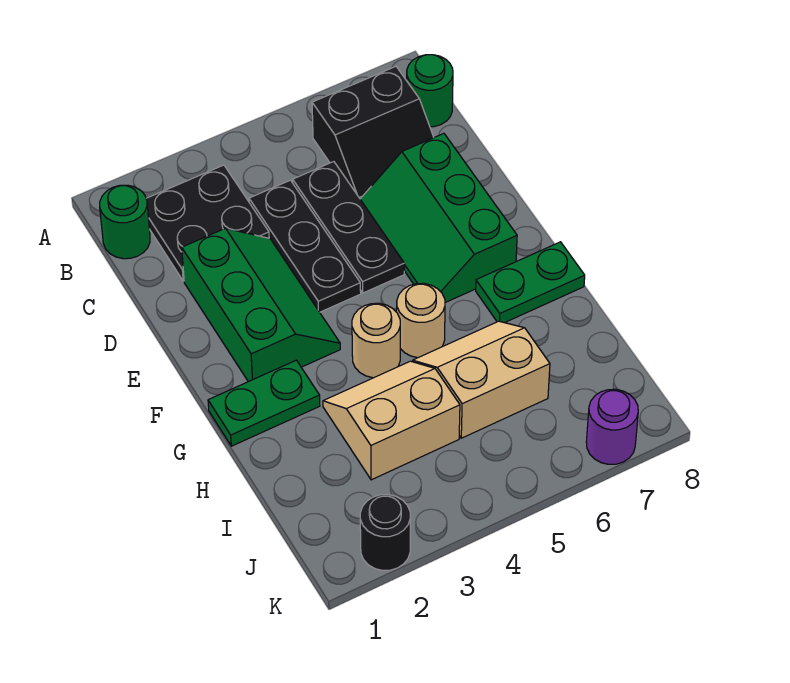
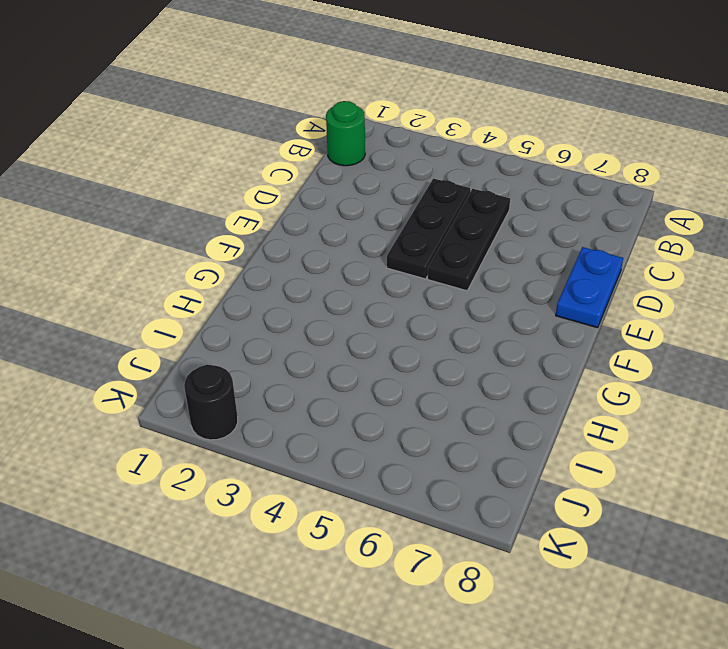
blue plate D8:E8 level 1 -> none
none -> black plate B2:C3 level 1
none -> black slope B6:C7 level 1 top B
none -> green round brick B8 level 1

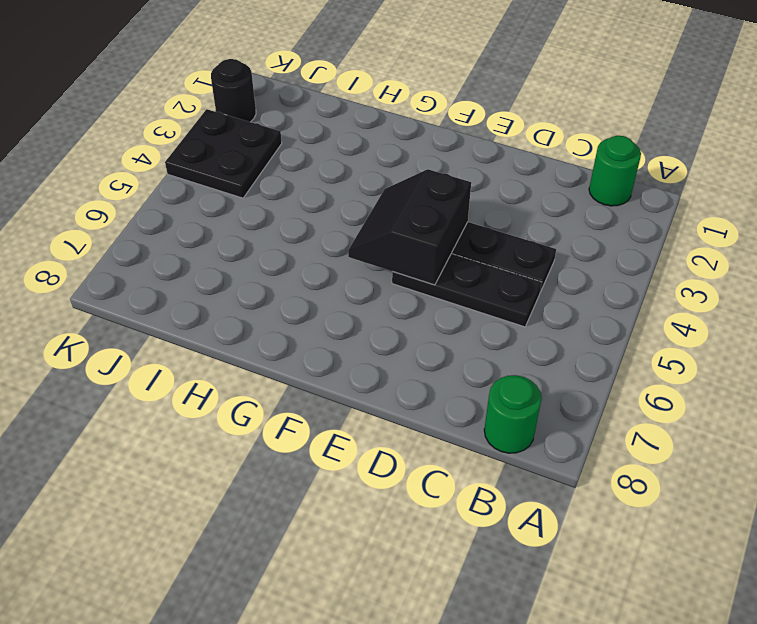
black slope E4:F5 level 2 top E -> black slope B6:C7 level 1 top B
black plate J3:K4 level 1 -> black plate B2:C3 level 1
none -> green slope D2:F3 level 1 top 2
none -> green slope D6:F7 level 1 top 7
none -> green plate G1:G2 level 1

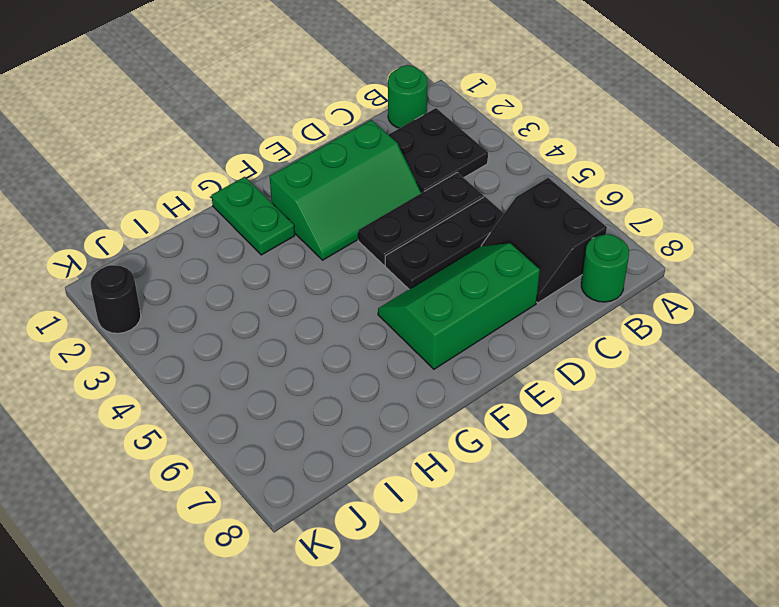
none -> tan round brick G4 level 1
none -> tan round brick G5 level 1
none -> green plate G7:G8 level 1

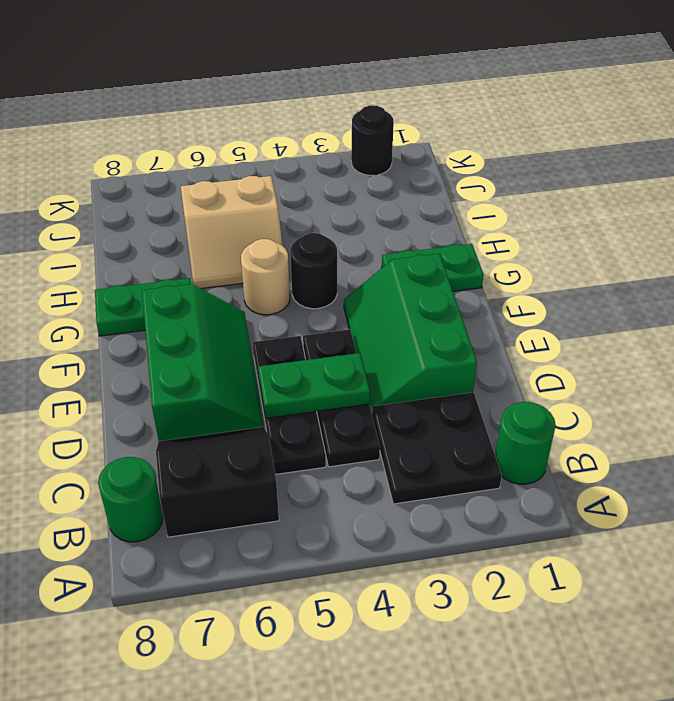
green plate D4:D5 level 2 -> none
black round brick G4 level 1 -> tan round brick G4 level 1
none -> tan slope H3:I4 level 1 top I
none -> purple round brick K7 level 1

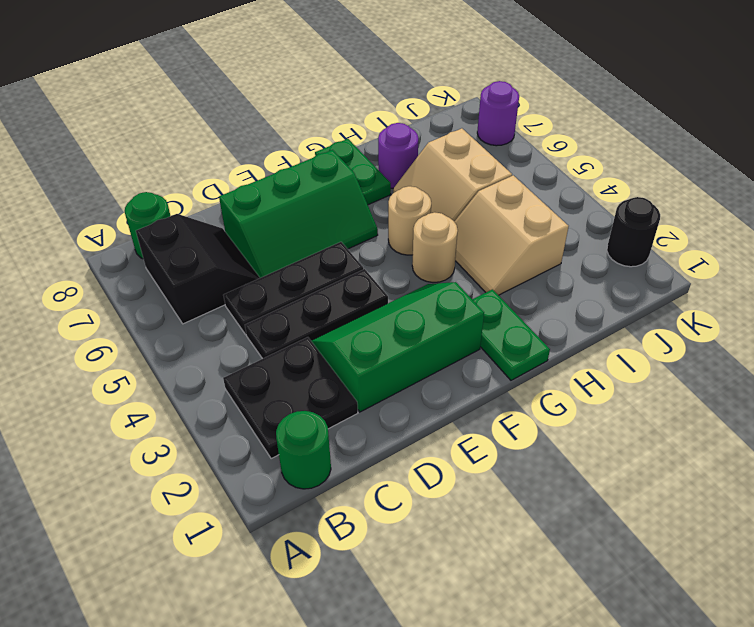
purple round brick H7 level 1 -> none

